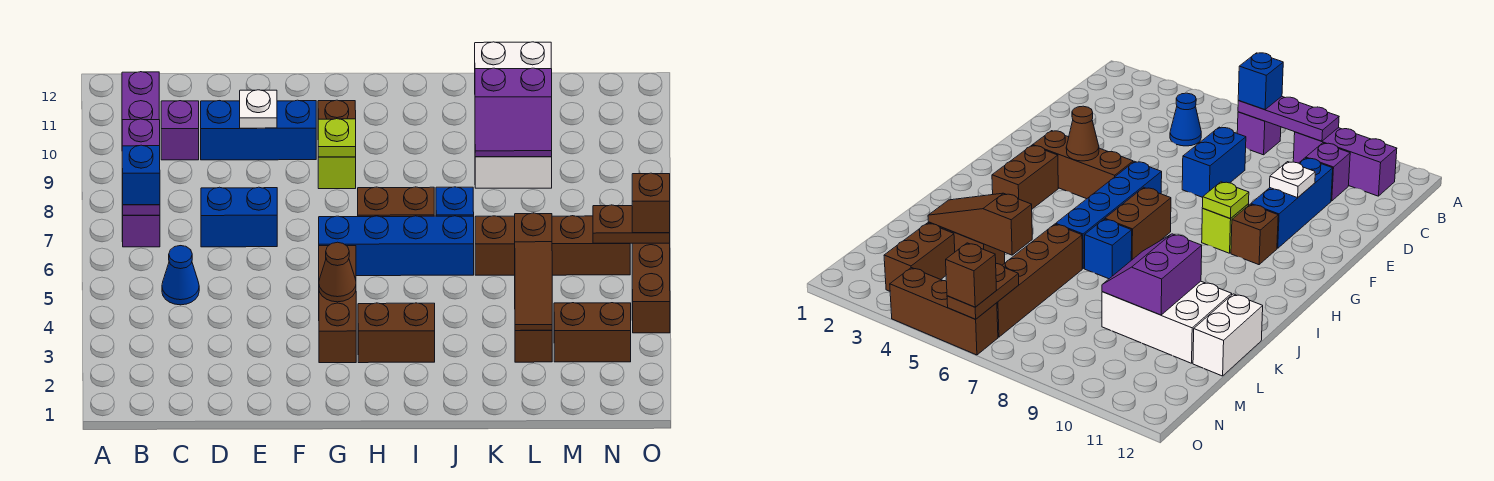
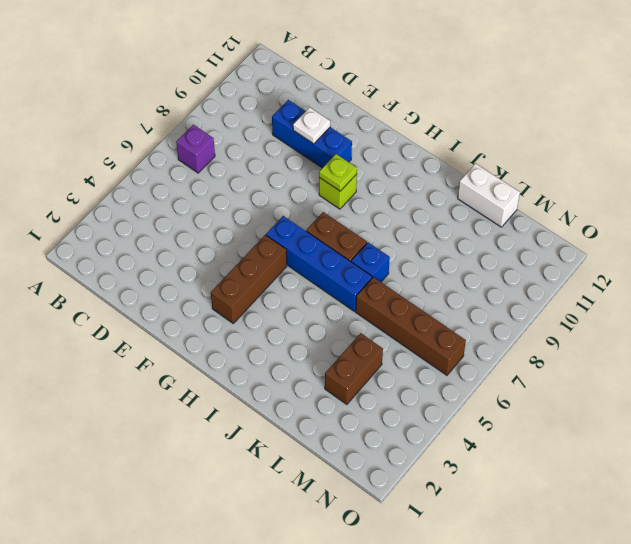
none -> purple brick B9:B11 level 1
none -> blue cone C5 level 1
none -> purple brick C10 level 1

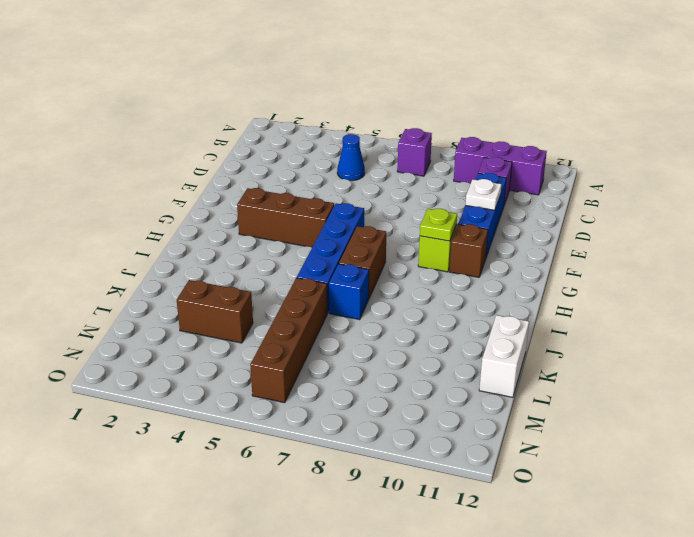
none -> blue brick D7:E7 level 1
none -> brown brick H3:I3 level 1
none -> white brick K9:L11 level 1

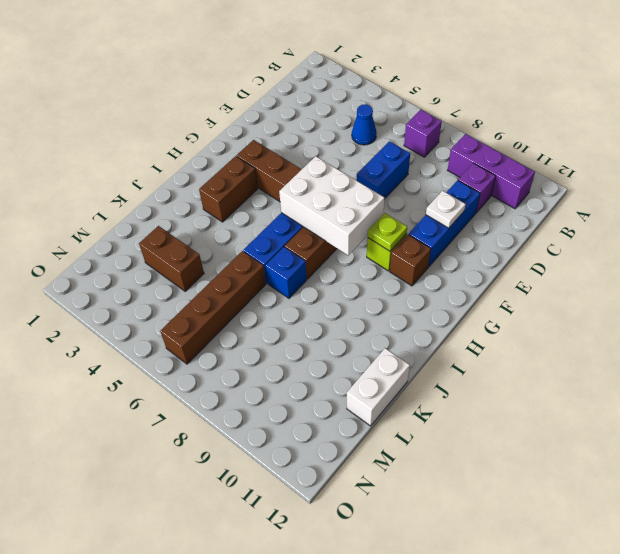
white brick G6:H8 level 2 -> white brick K9:L11 level 1
none -> brown brick M3:N3 level 1
none -> brown brick O4:O6 level 1
none -> purple plate B7:B9 level 2

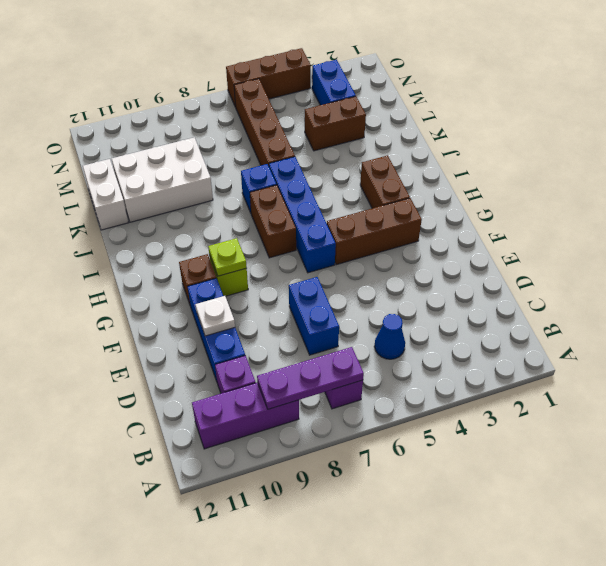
blue brick M3:N3 level 1 -> brown brick M3:N3 level 1
none -> brown cone G4 level 2
none -> purple slope K9:L10 level 2 top 10
none -> brown slope L3:L5 level 2 top 5

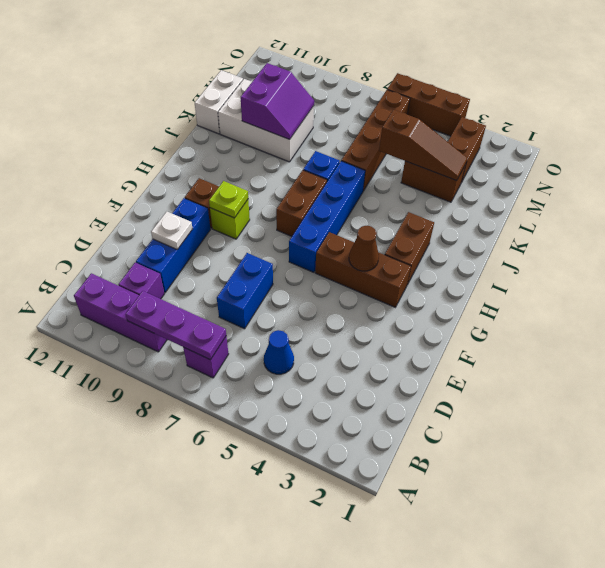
none -> brown plate N6:O6 level 2
none -> blue brick B7 level 3
none -> brown brick O6 level 3

